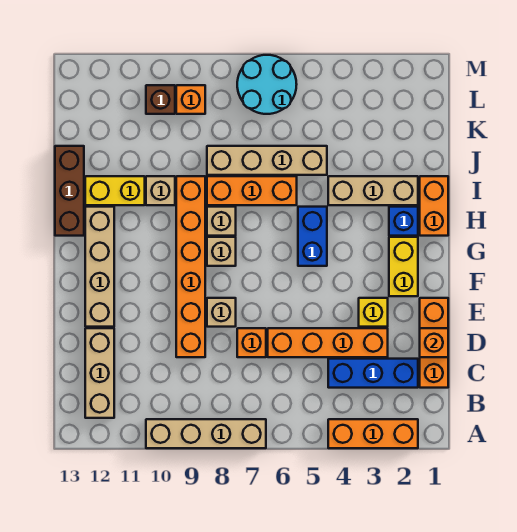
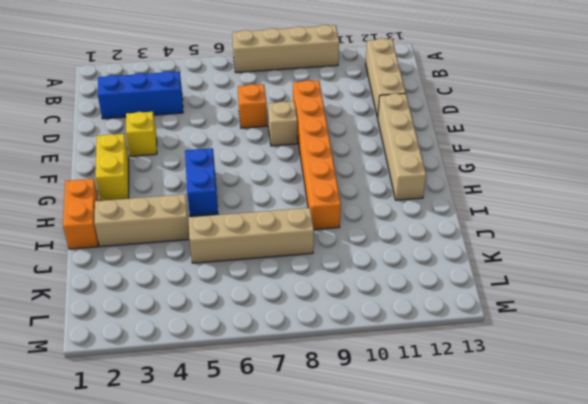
none -> orange brick A2:A4 level 1
none -> orange brick C1:E1 level 1
none -> orange brick D3:D6 level 1

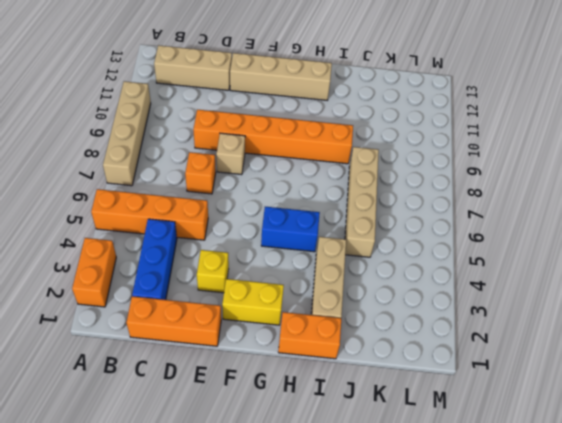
orange brick A2:A3 level 1 -> orange brick A2:A4 level 1
orange brick A5:D5 level 1 -> orange brick D3:D6 level 1
none -> tan brick G8 level 1
none -> blue brick H2 level 1
none -> tan brick H8 level 1

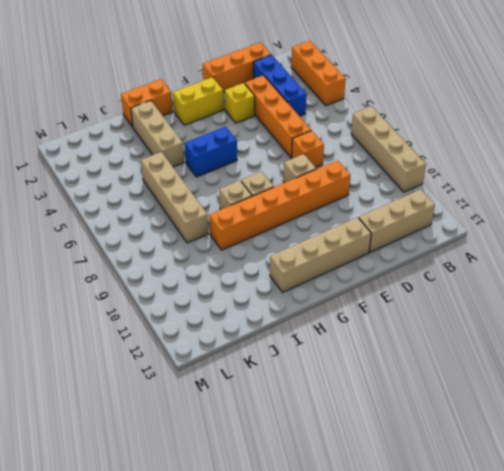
none -> blue brick H2 level 1
none -> brown brick H13:J13 level 1
none -> orange brick I6:I8 level 1

